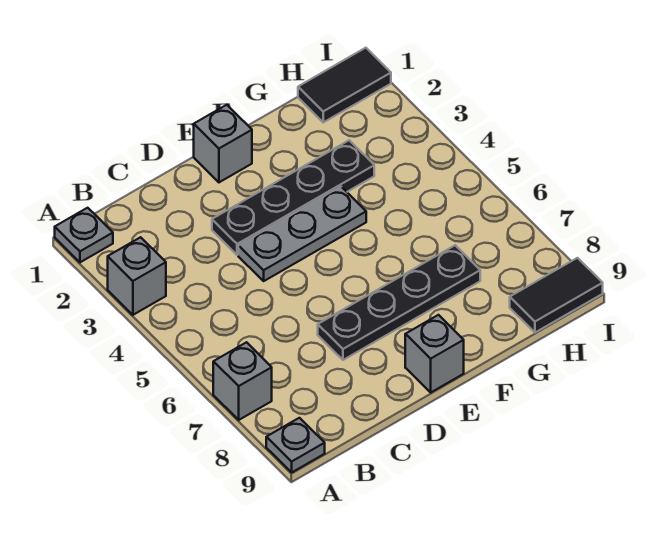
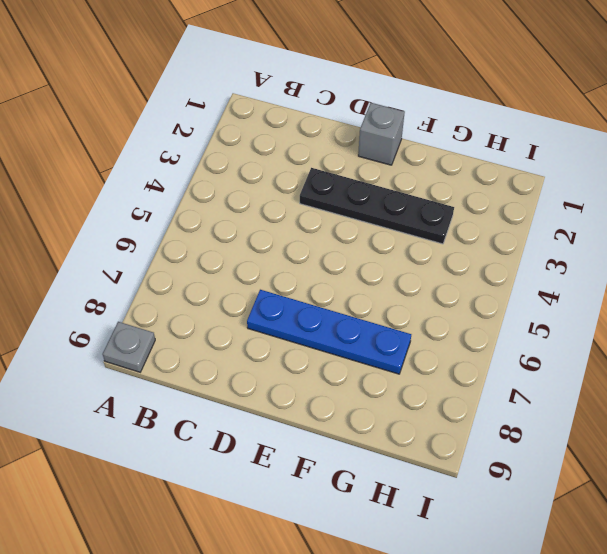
blue plate D7:G7 level 1 -> black plate D7:G7 level 1
none -> grey plate A1 level 1
none -> grey brick A3 level 1

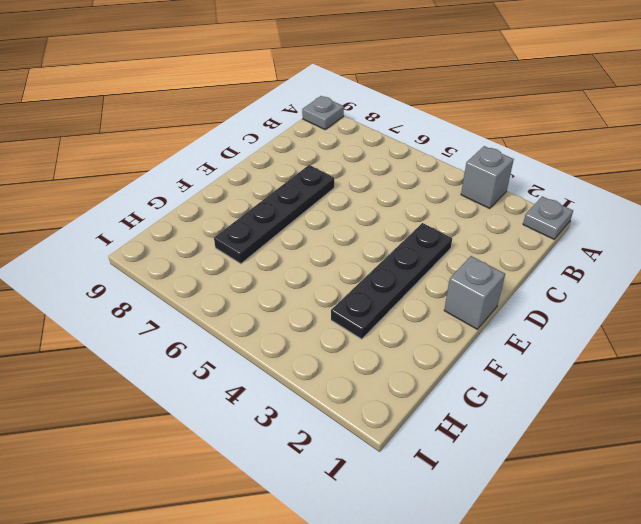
none -> grey brick A7 level 1
none -> grey plate D4:F4 level 1

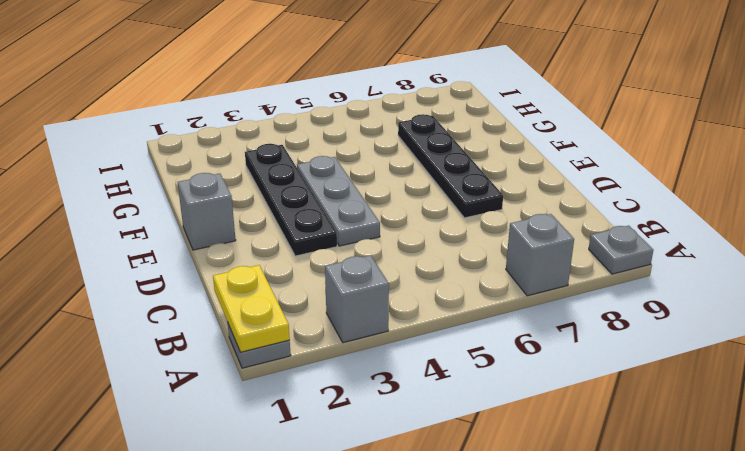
yellow plate A1:B1 level 2 -> none
none -> grey brick E9 level 1
none -> black tile H1:I1 level 1

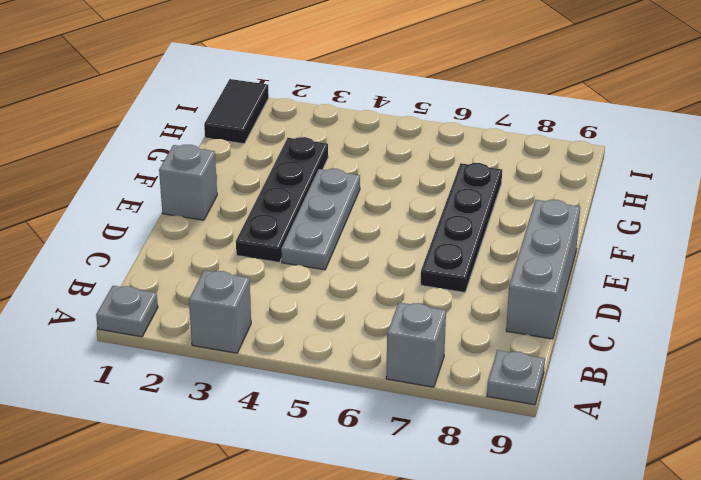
grey brick C9:E9 level 1 -> grey brick E9 level 1
none -> black tile H9:I9 level 1

